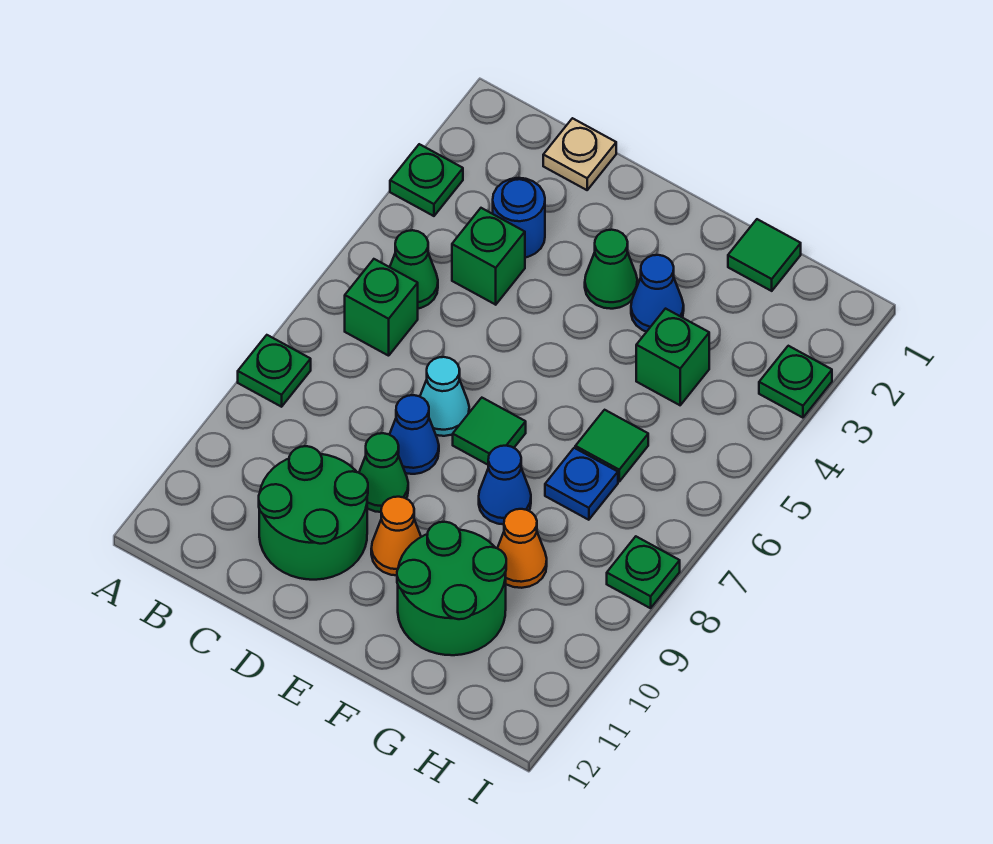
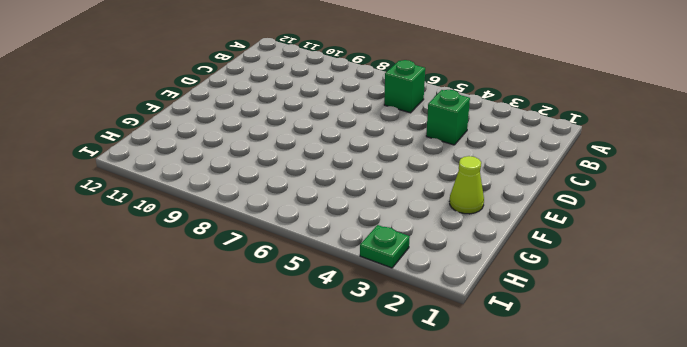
lime cone F2 level 1 -> none
none -> green plate A3 level 1
none -> green plate A8 level 1
none -> green cone B5 level 1

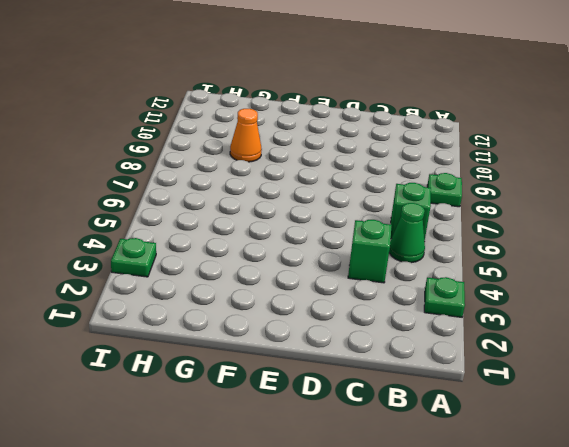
none -> tan plate C1 level 1
none -> blue round brick C3 level 1
none -> green round brick C10:D11 level 1

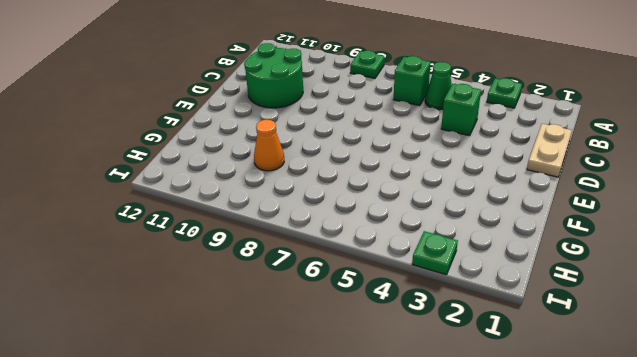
tan plate C1:D1 level 1 -> tan plate C1 level 1
none -> blue round brick C3 level 1
none -> cyan cone D7 level 1
none -> blue cone D8 level 1

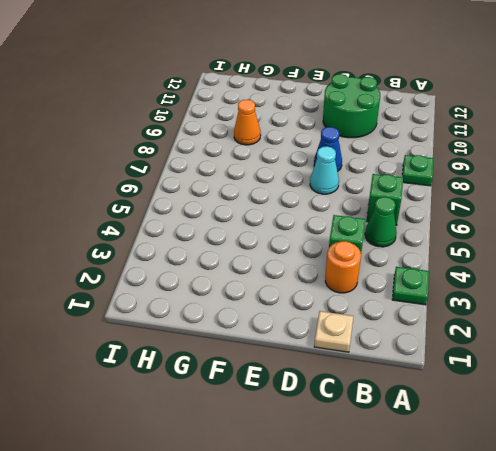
orange round brick C3 level 1 -> blue round brick C3 level 1
none -> green cone D9 level 1
none -> green cone E3 level 1
none -> green tile E7 level 1

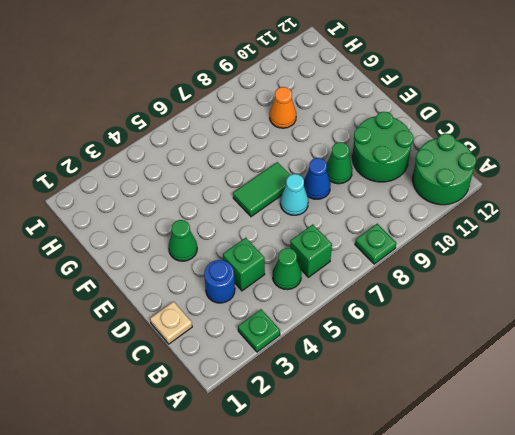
green round brick A11:B12 level 1 -> green round brick F10:G11 level 1
green tile E6:E7 level 1 -> green tile E7 level 1
none -> orange cone E10 level 1
none -> blue cone F3 level 1
none -> blue cone F8 level 1

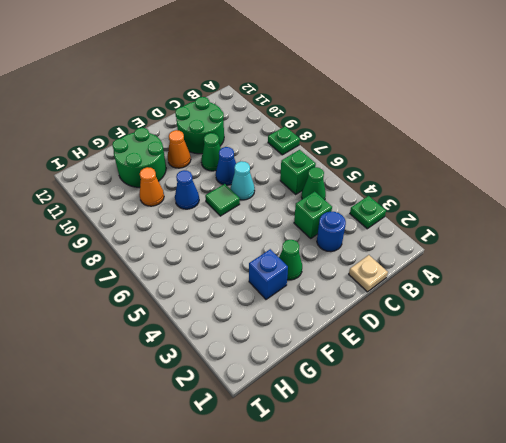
blue brick F3 level 1 -> blue cone F3 level 1
none -> green tile G1 level 1
none -> green brick G4 level 1
none -> green tile G6 level 1

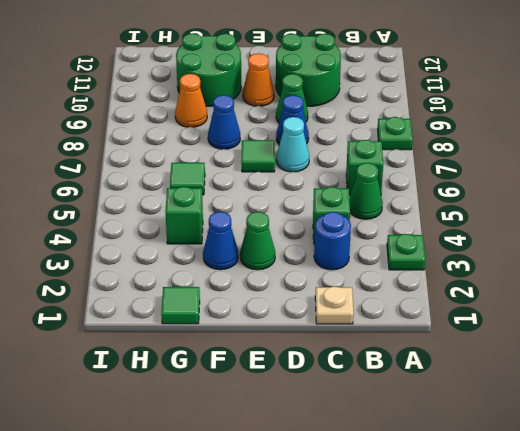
none -> blue plate G7 level 1
none -> green plate I3 level 1
none -> green plate I8 level 1

